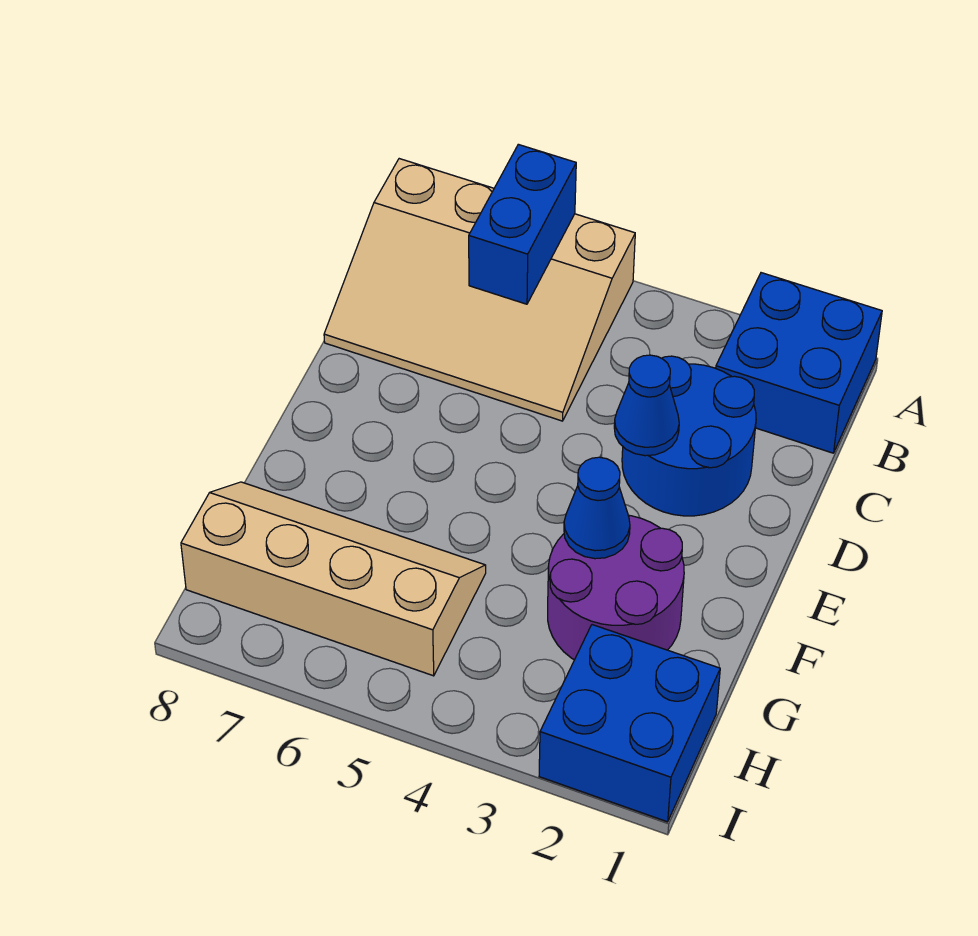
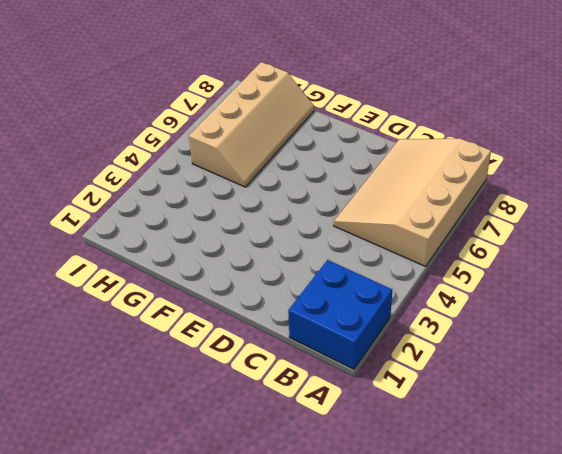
none -> blue round brick C2:D3 level 1
none -> purple round brick F2:G3 level 1

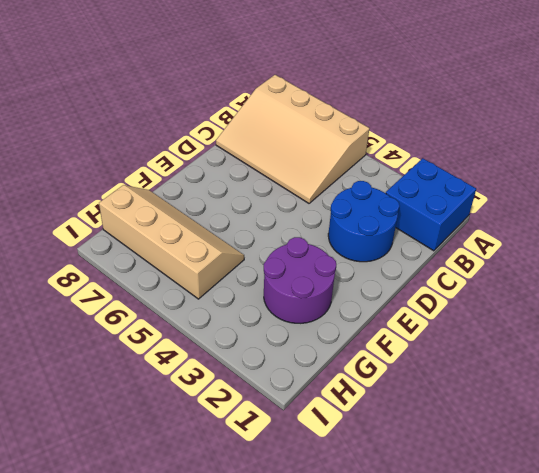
none -> blue brick H1:I2 level 1
none -> blue brick A6:B6 level 2

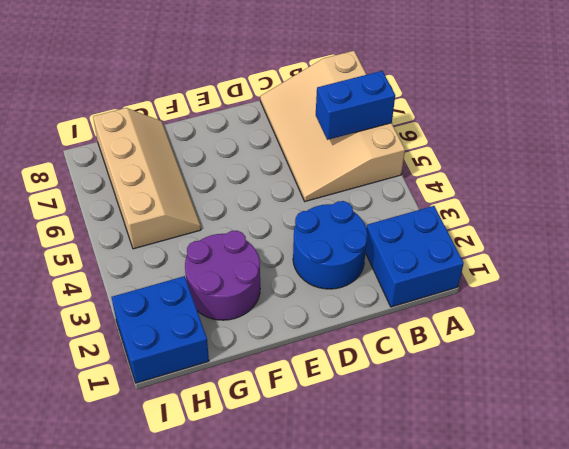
none -> blue cone D3 level 2
none -> blue cone F3 level 2

